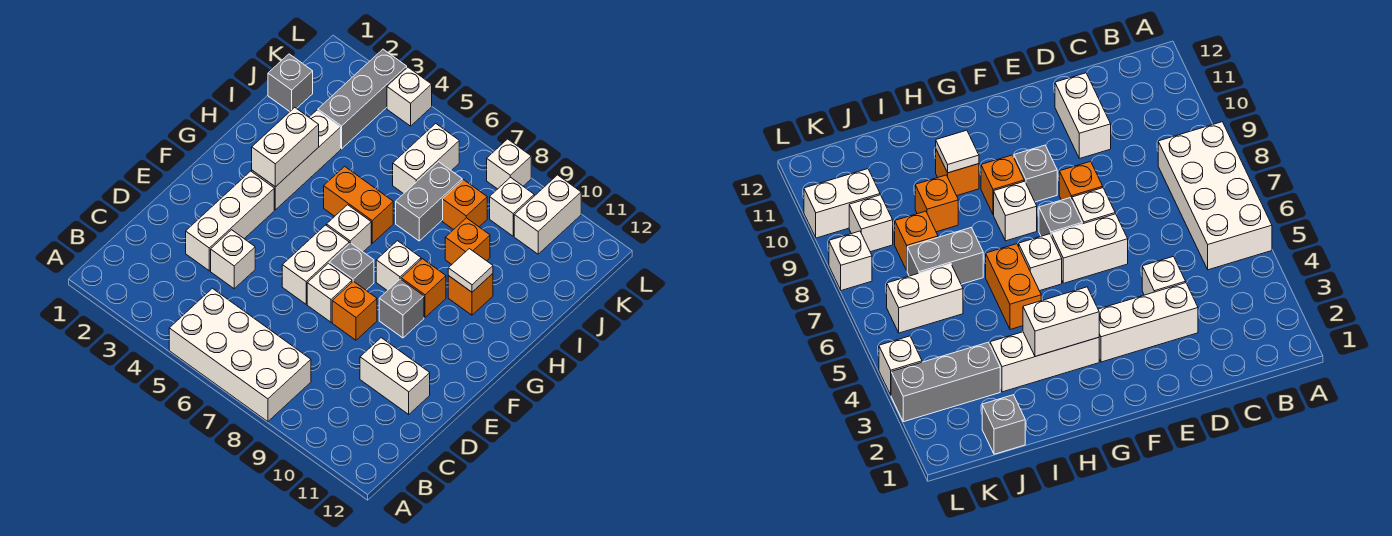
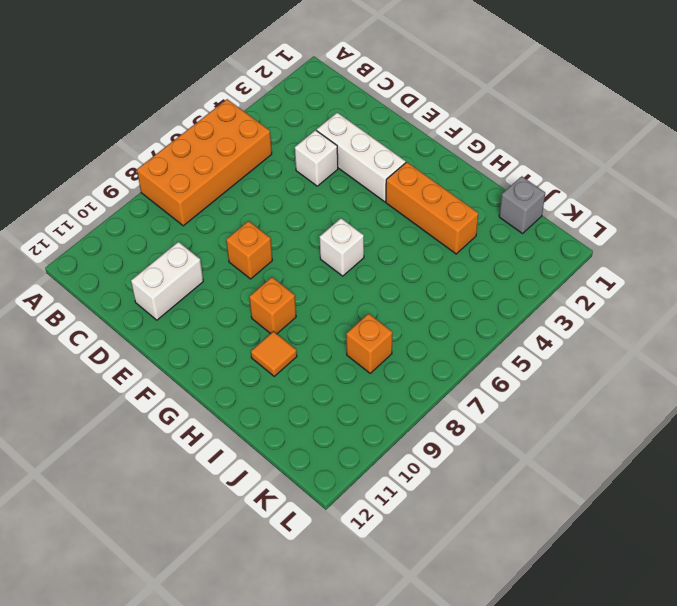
orange brick A5:B8 level 1 -> white brick A5:B8 level 1
orange brick G3:I3 level 1 -> white brick G3:I3 level 1
orange tile H10 level 1 -> orange brick H10 level 1
none -> white brick E6:F6 level 1
none -> white brick E7 level 1
none -> grey brick F7 level 1

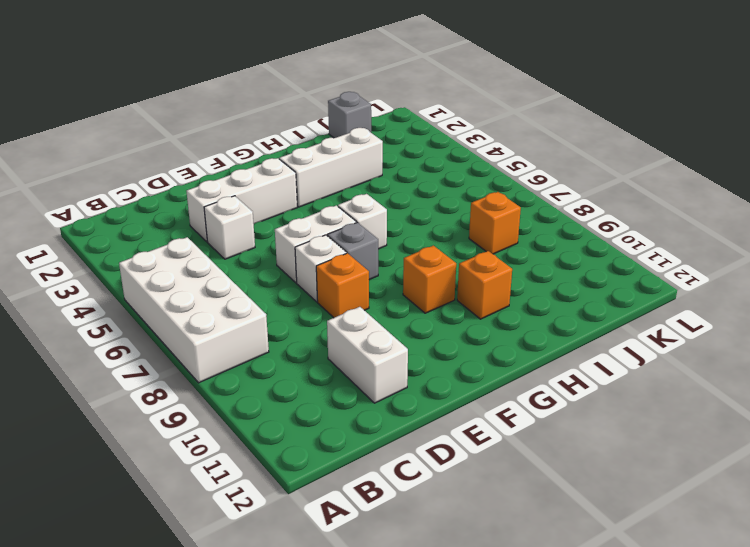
none -> grey brick F9 level 1
none -> white brick G8 level 1
none -> orange brick H5:H6 level 1

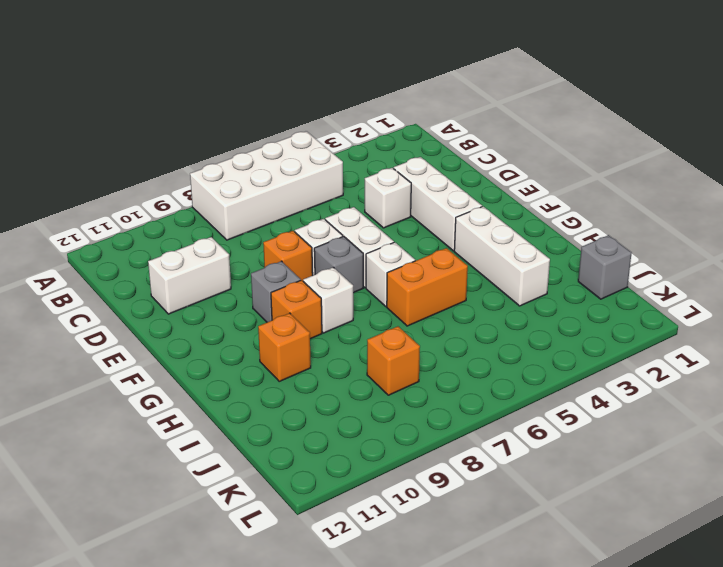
none -> grey brick I7:J7 level 1
none -> orange brick I9 level 1
none -> grey brick J3:L3 level 1

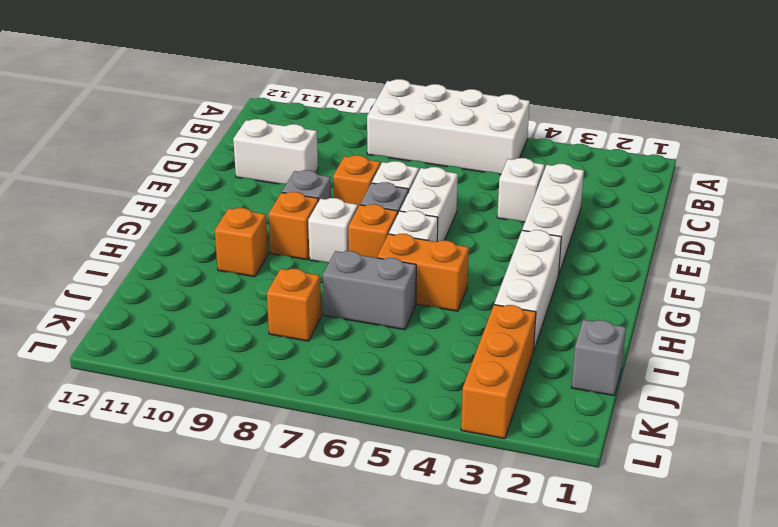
orange brick G7 level 1 -> orange brick I9 level 1
grey brick I6:I7 level 1 -> grey brick I7:J7 level 1
orange brick J3:L3 level 1 -> grey brick J3:L3 level 1
none -> white brick J6:K6 level 1
none -> white brick K9 level 1
none -> white brick K10:L10 level 1

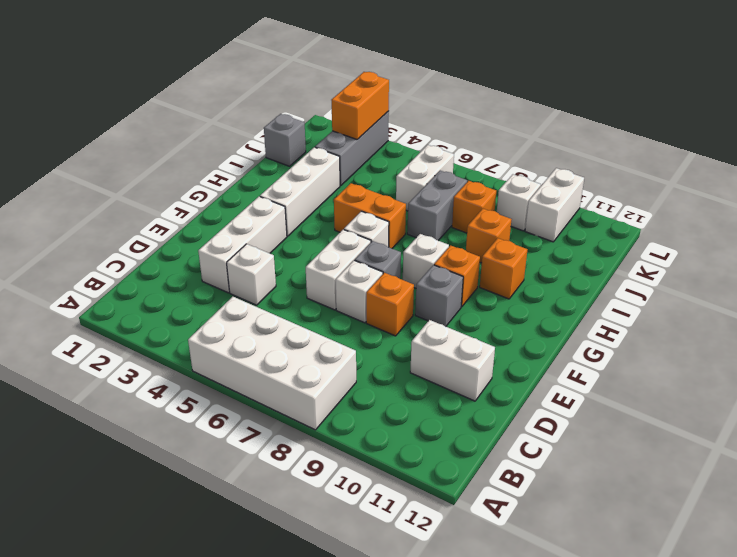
orange brick K3:L3 level 2 -> none
none -> white brick L4 level 1
none -> white brick L8 level 1
none -> white brick G3:H3 level 2

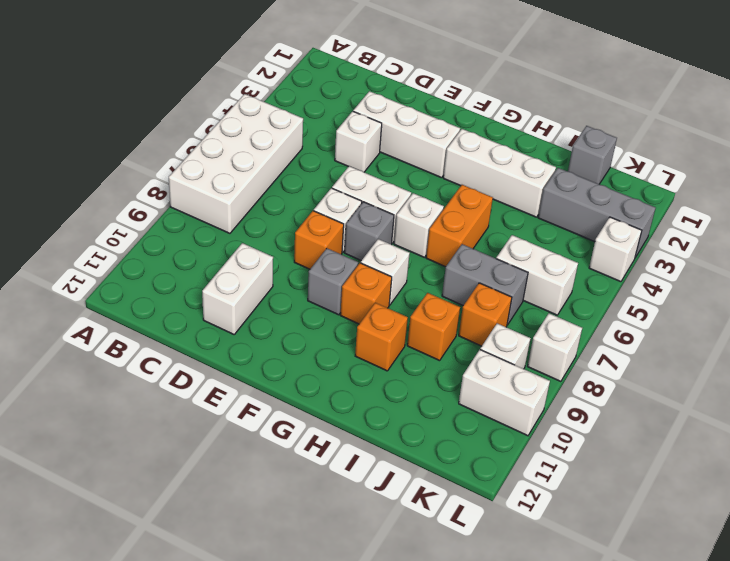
none -> white brick G3:H3 level 2
none -> white tile H10 level 2

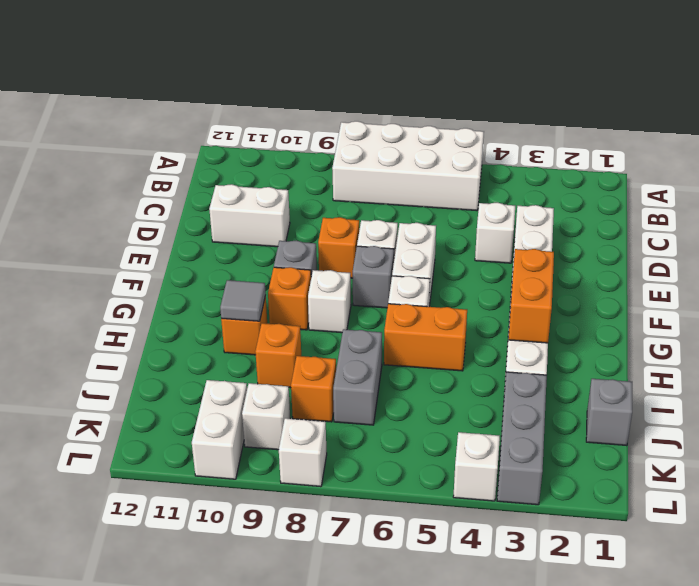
orange brick G3:H3 level 2 -> white brick G3:H3 level 2
grey tile H10 level 2 -> white tile H10 level 2
none -> white brick J6:K6 level 1

